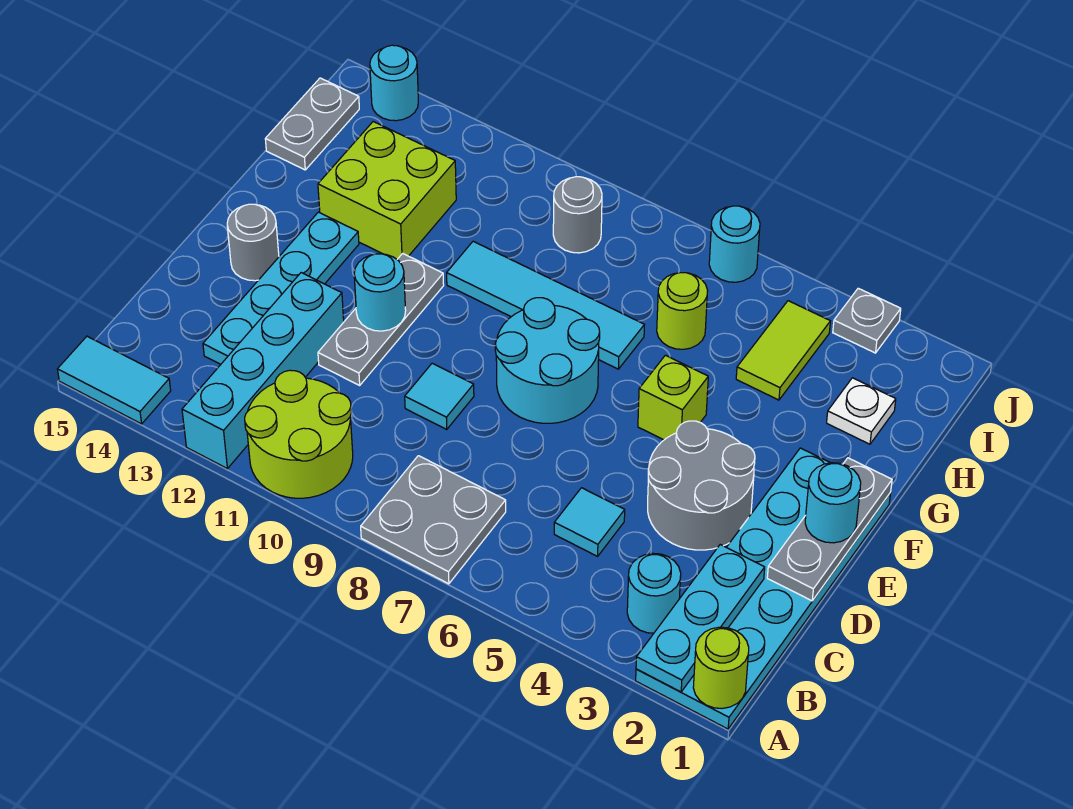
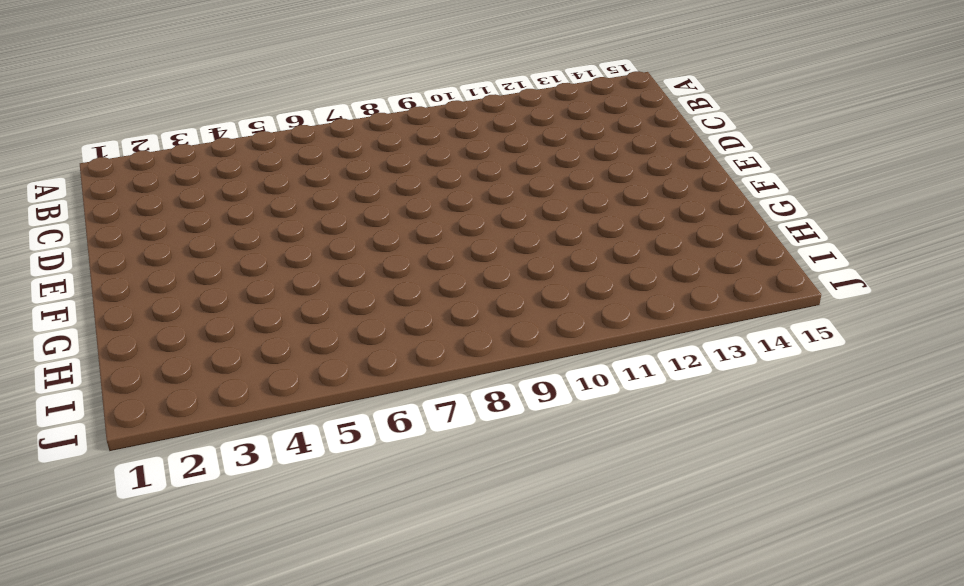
none -> cyan plate A1:F2 level 1
none -> grey plate A7:B8 level 1
none -> lime round brick A10:B11 level 1

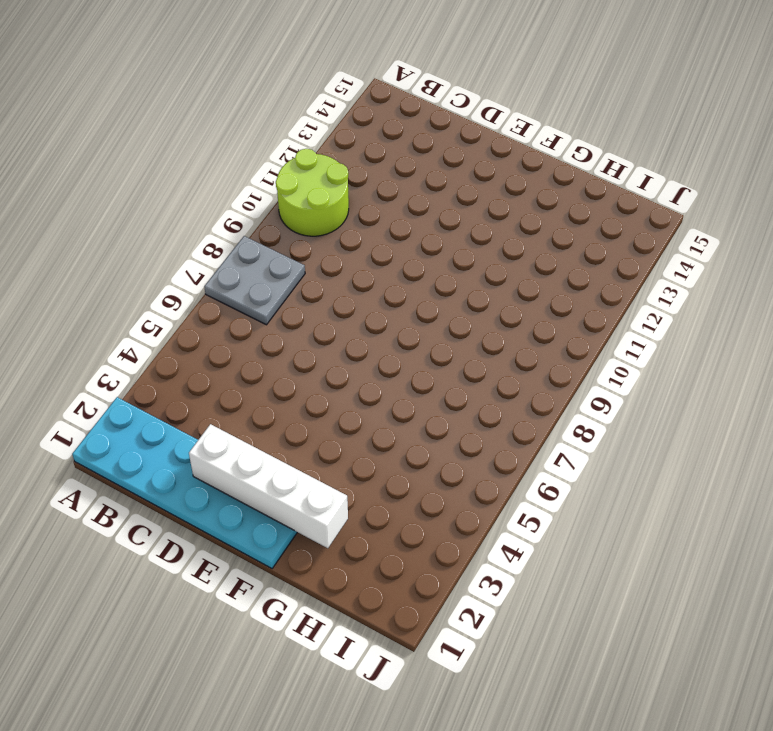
white brick D2:G2 level 2 -> none
none -> cyan brick A12:D12 level 1
none -> cyan tile A14:A15 level 1
none -> cyan round brick B3 level 1

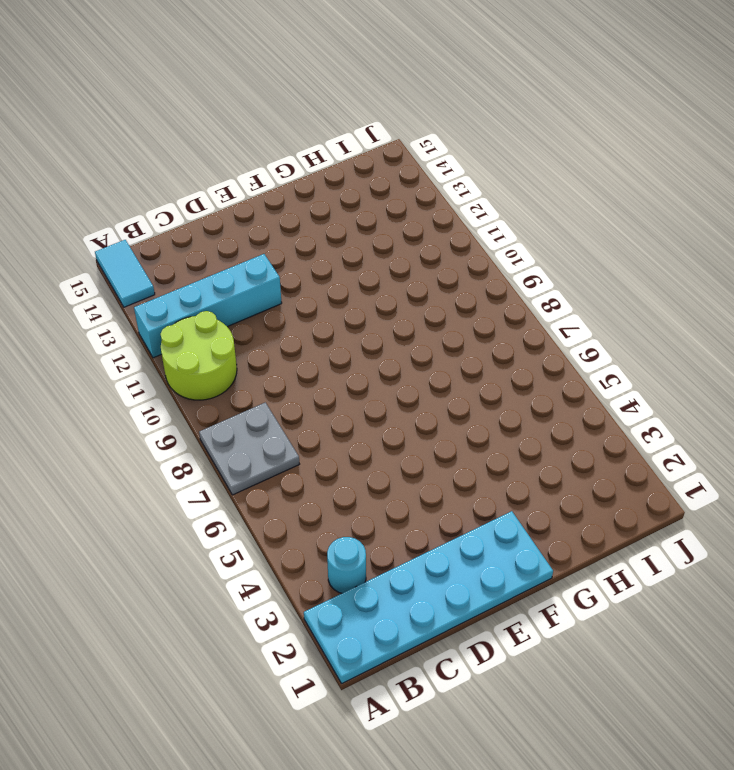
none -> cyan tile C5 level 1
none -> cyan plate C13:F13 level 1
none -> grey round brick D3:E4 level 1

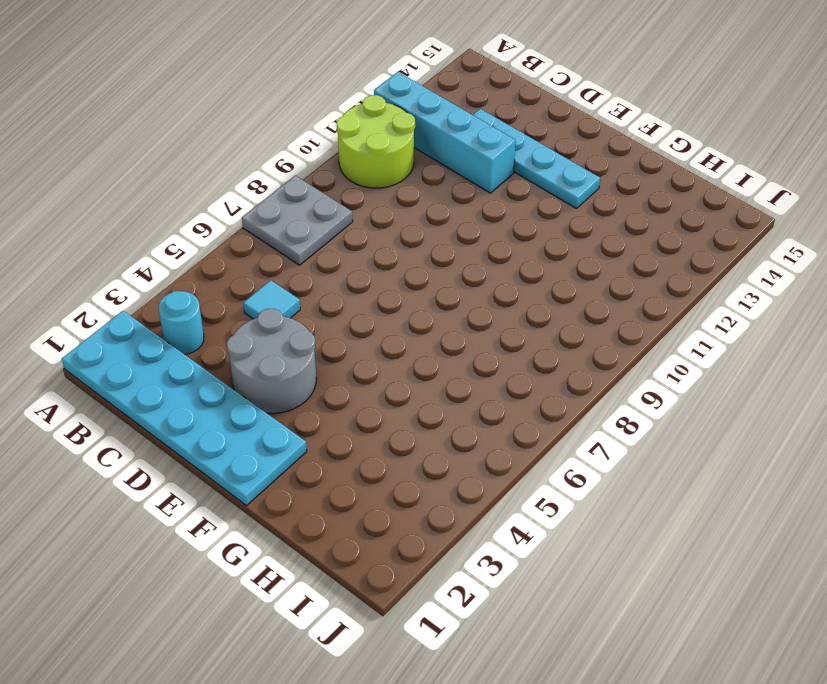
none -> cyan tile A14:A15 level 1
none -> cyan tile D9 level 1
none -> grey plate D11:F11 level 1

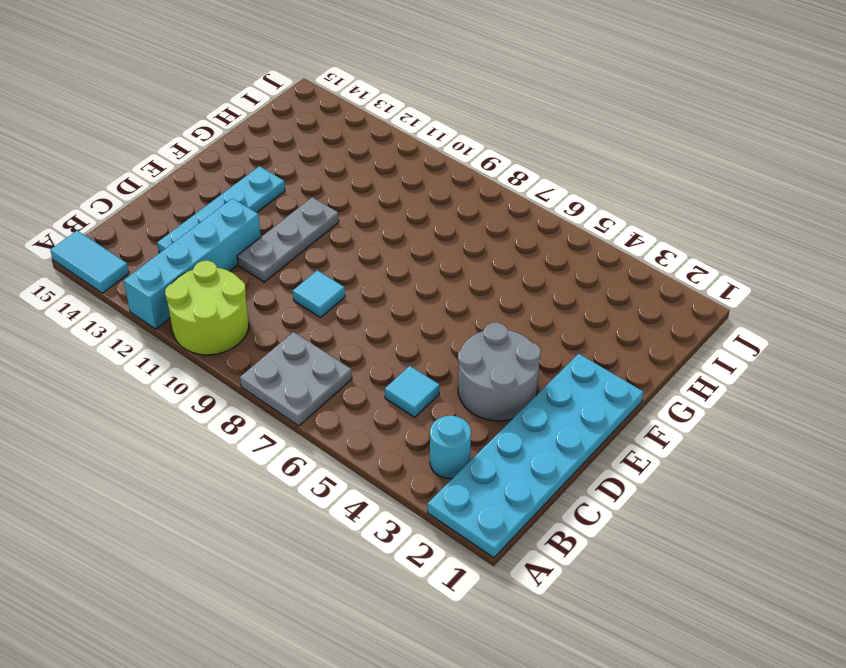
none -> cyan round brick E7:F8 level 1
none -> grey round brick E14 level 1
none -> lime brick F5 level 1

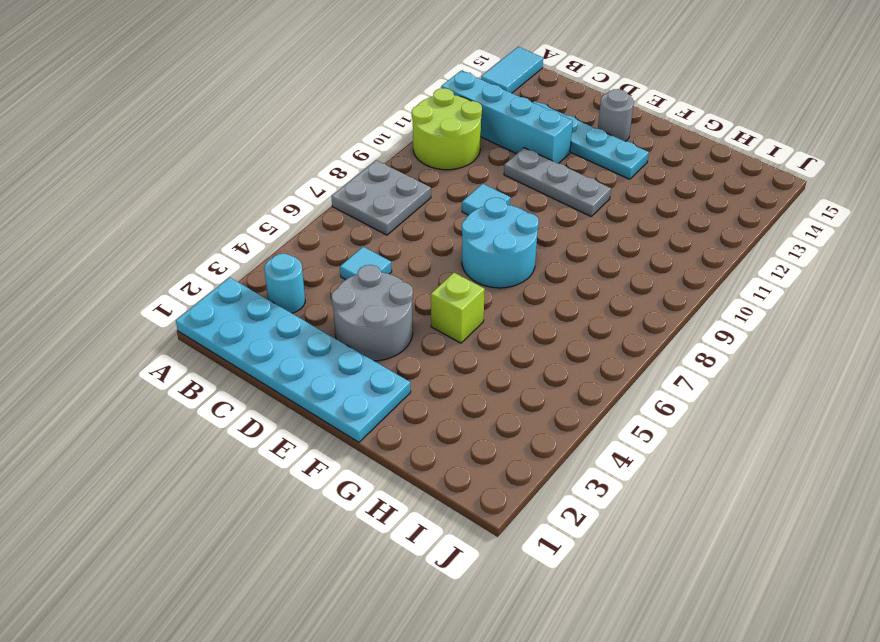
none -> cyan tile G7:G10 level 1
none -> lime brick G12:H13 level 1
none -> white plate H2 level 1

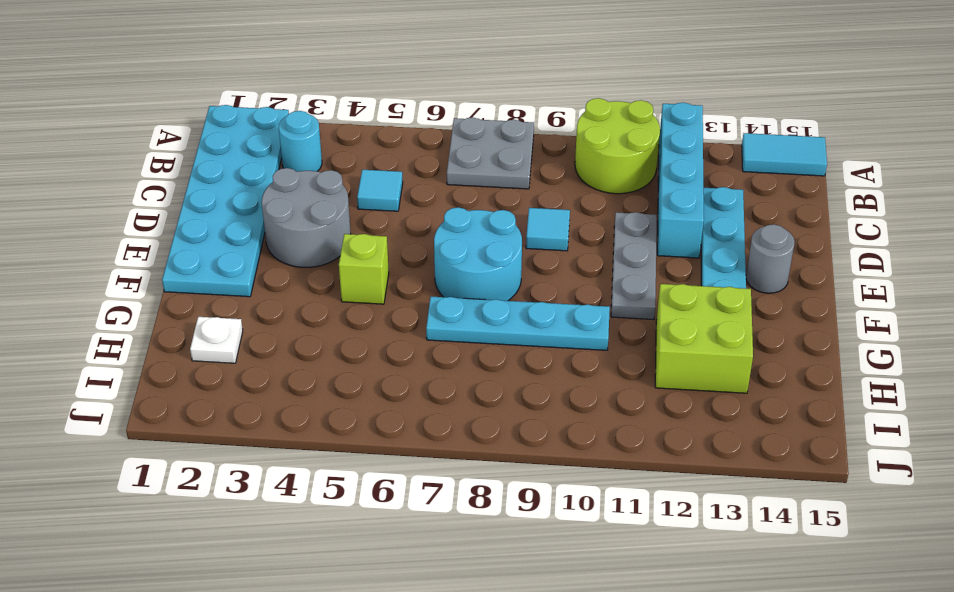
cyan plate G7:G10 level 1 -> cyan tile G7:G10 level 1
none -> lime tile H4:I4 level 1
none -> lime round brick H6 level 1
none -> grey plate H15:I15 level 1

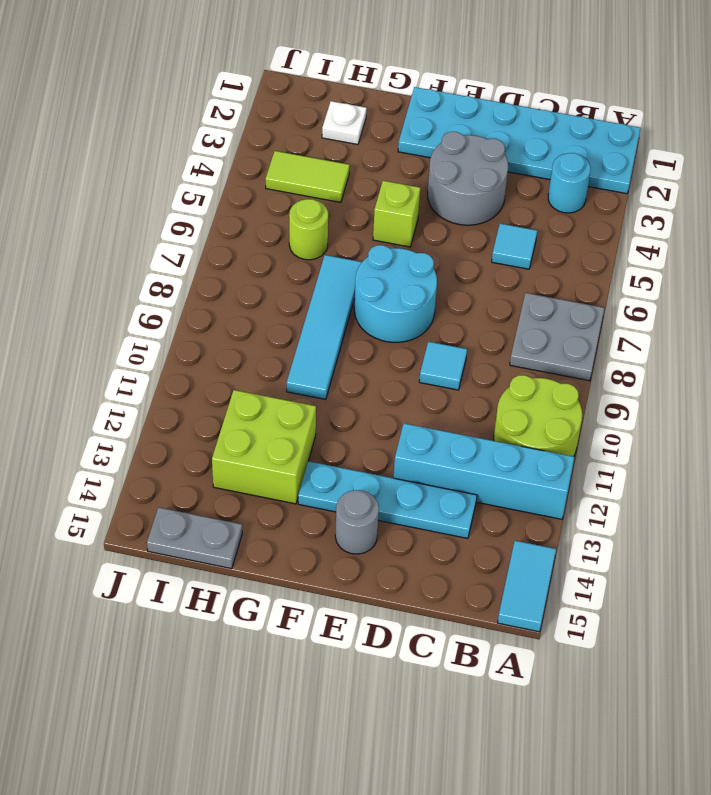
none -> grey plate D11:F11 level 1
none -> grey round brick I9 level 1
none -> grey plate J3 level 1

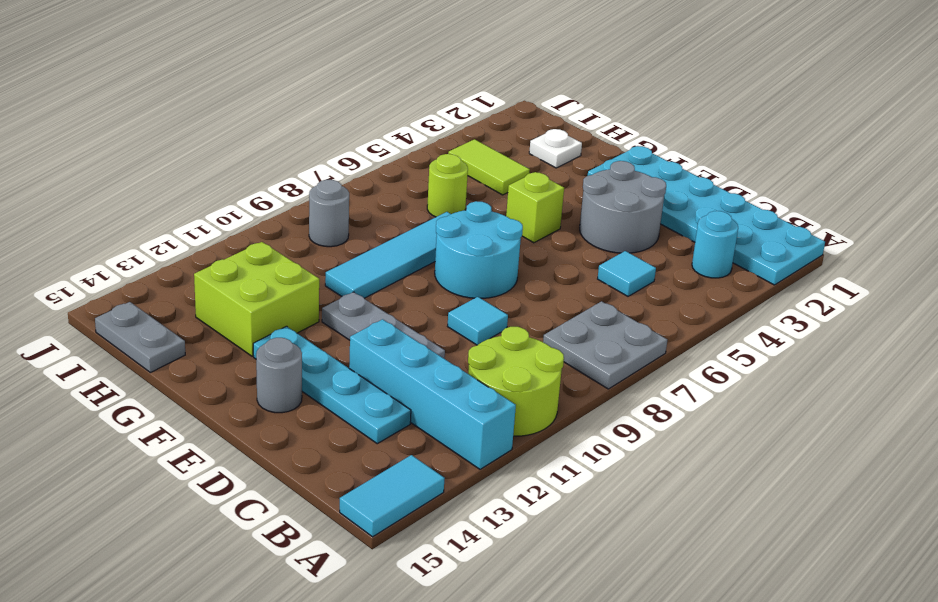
none -> grey plate J3 level 1
none -> cyan round brick J6 level 1
none -> cyan round brick J14 level 1

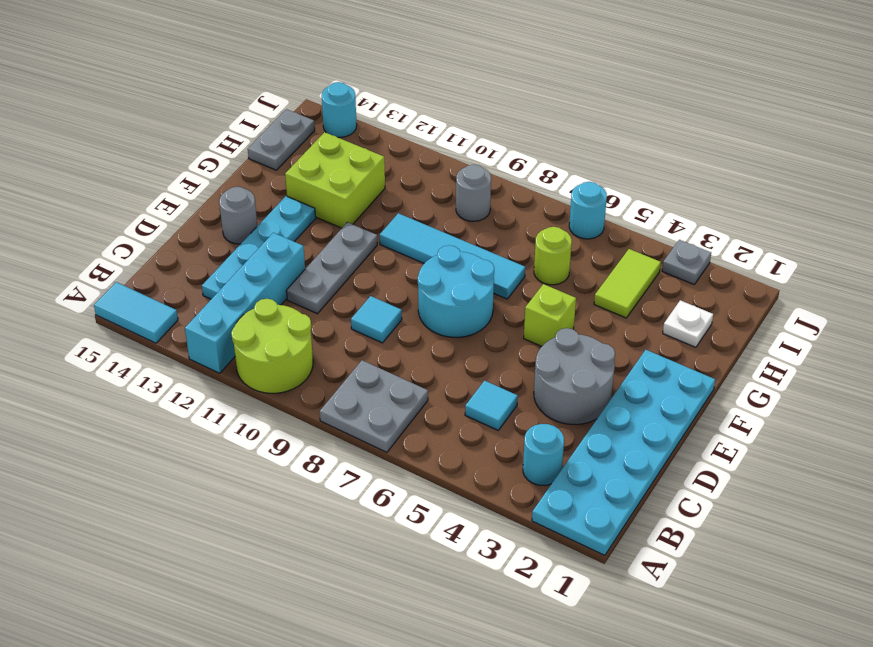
none -> lime round brick A1 level 2
none -> cyan plate A2:C2 level 2
none -> grey plate D1:F1 level 2

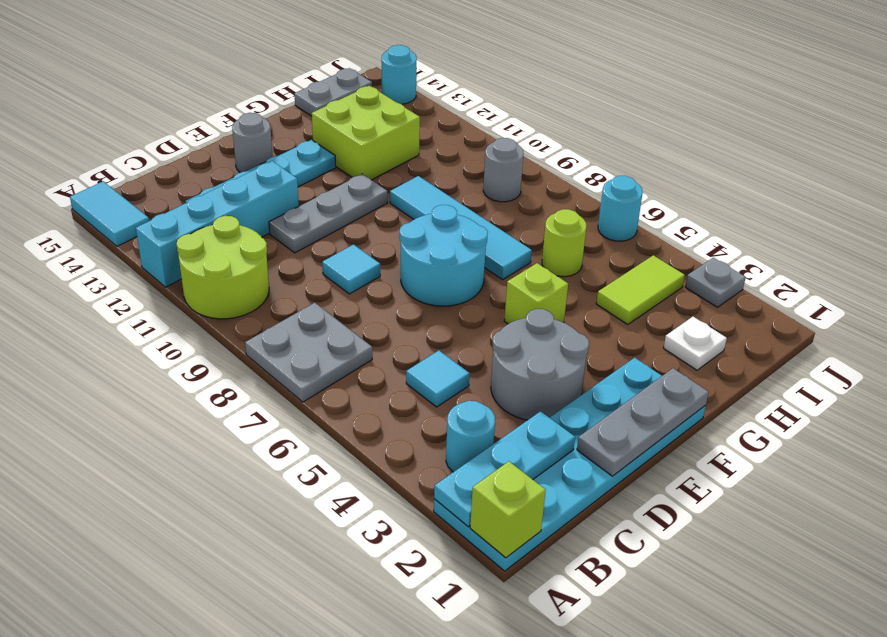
lime brick A1 level 2 -> lime round brick A1 level 2
none -> cyan round brick E11 level 2
none -> cyan round brick E1 level 3

